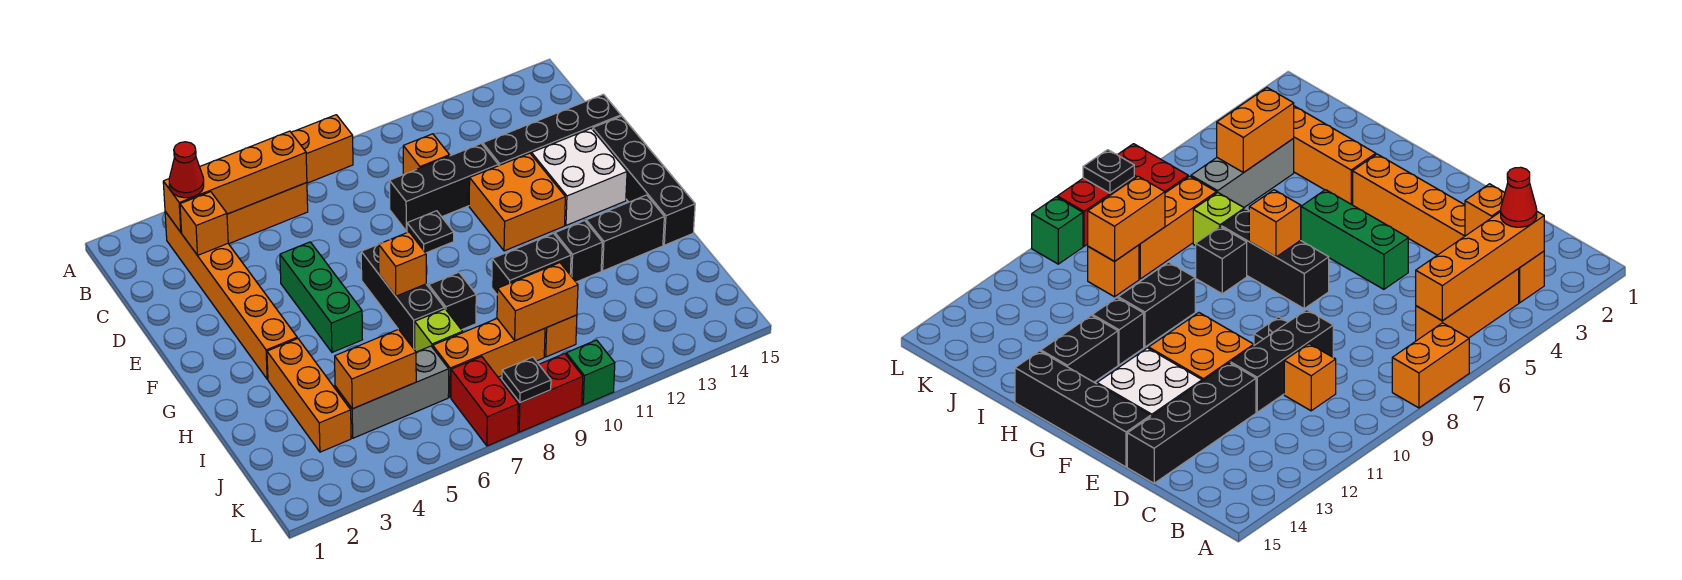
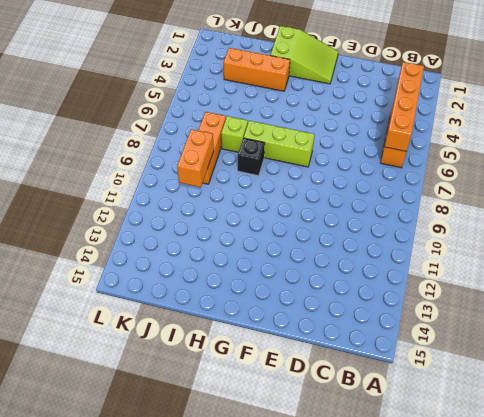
lime slope F1:H2 level 1 top H -> none
lime brick F7:H7 level 1 -> black brick F7:H7 level 1
none -> orange brick A7:A8 level 1
none -> orange brick B3:G3 level 1
none -> orange brick C10 level 1
none -> black brick D9:D11 level 1

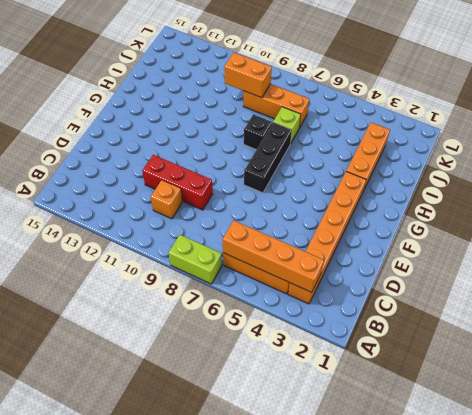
lime brick A7:A8 level 1 -> orange brick A7:A8 level 1
red brick D9:D11 level 1 -> black brick D9:D11 level 1
none -> black brick D12:D15 level 1
none -> green brick E5:G5 level 1
none -> black plate E9 level 1
none -> orange brick E11:F12 level 1

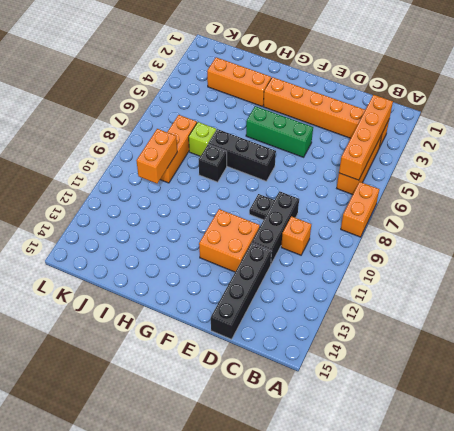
none -> white brick E13:F14 level 1
none -> black brick E15:H15 level 1
none -> black brick H10:H11 level 1
none -> black brick H12 level 1

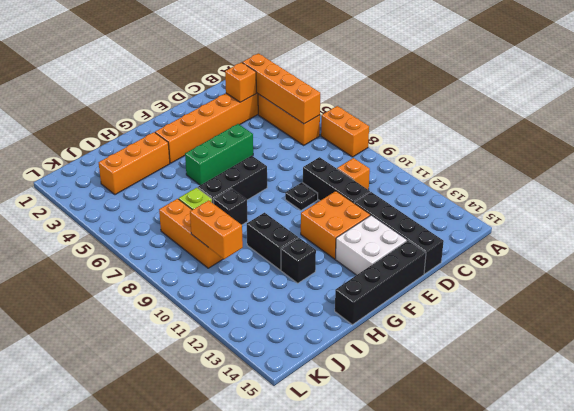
none -> black brick H13:H14 level 1
none -> grey brick J4:J6 level 1
none -> orange brick J10 level 1
none -> red brick K7:L7 level 1

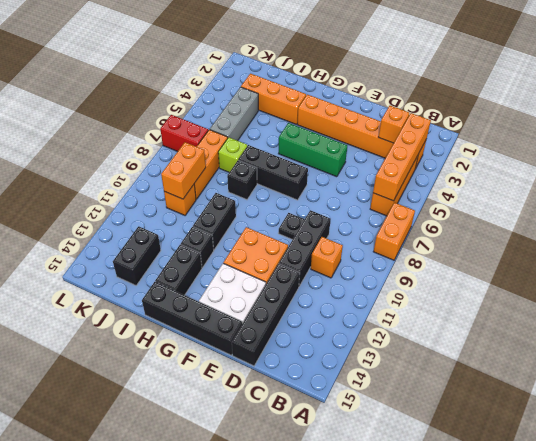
black brick J13:J14 level 1 -> none
none -> red brick L8:L9 level 1
none -> green brick L10 level 1
none -> orange brick G7 level 2
none -> orange brick J4:J5 level 2

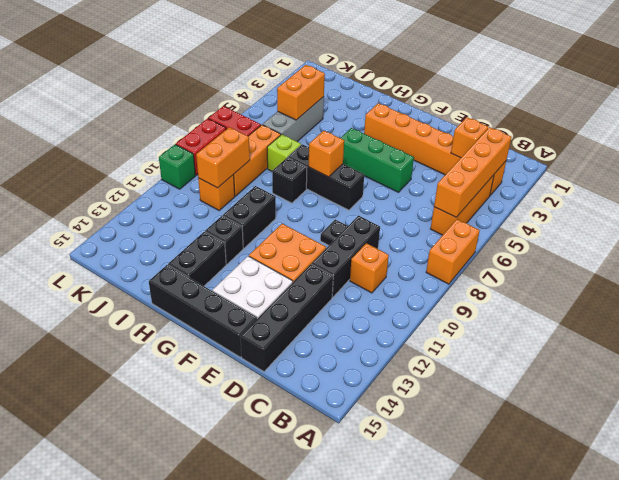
none -> orange brick H3:J3 level 1
none -> black plate L8 level 2
none -> red cone B3 level 3

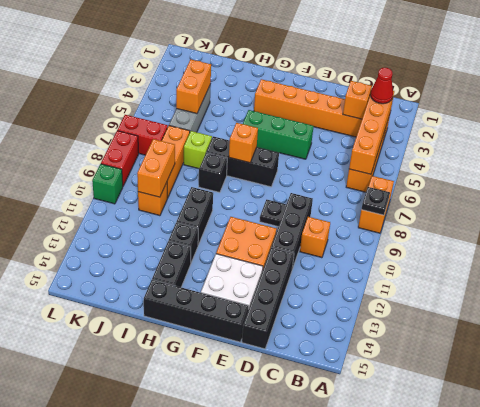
black plate A8 level 2 -> black plate L8 level 2
none -> orange brick H3:J3 level 1

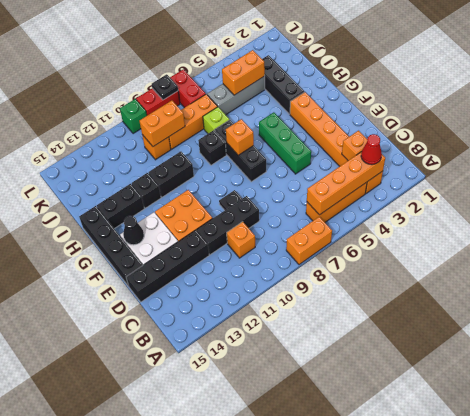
black cone F14 level 2 -> none
black brick H3:J3 level 1 -> orange brick H3:J3 level 1

